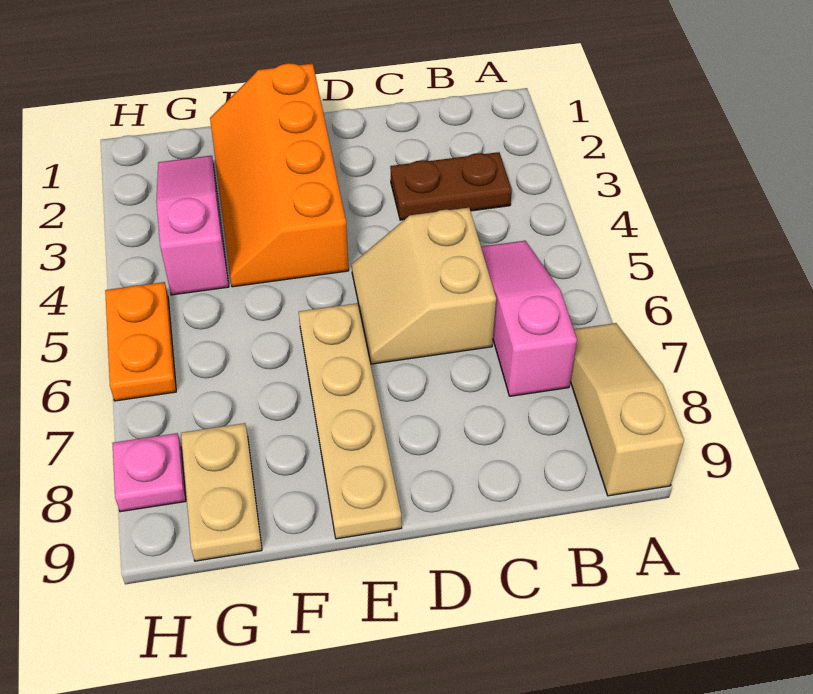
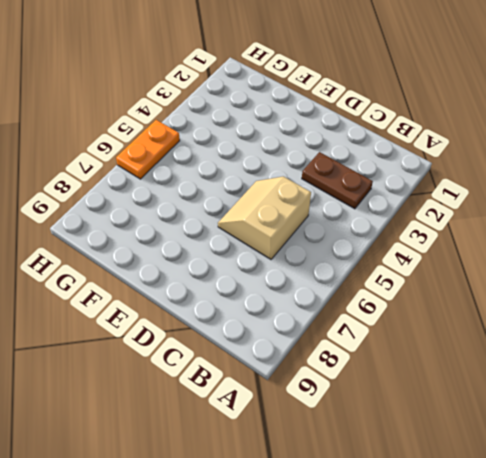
none -> tan slope A7:A9 level 1 top 9
none -> pink slope B5:B7 level 1 top 7

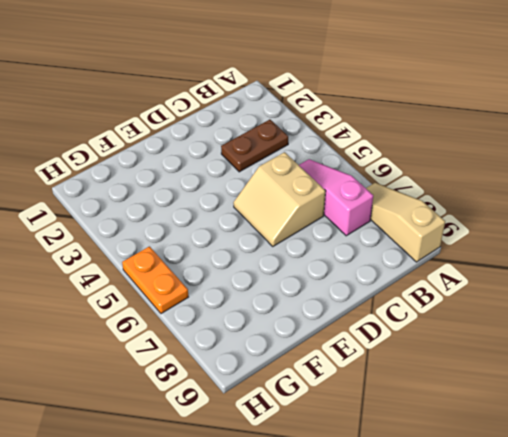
none -> orange slope E1:F4 level 1 top E
none -> tan plate E6:E9 level 1

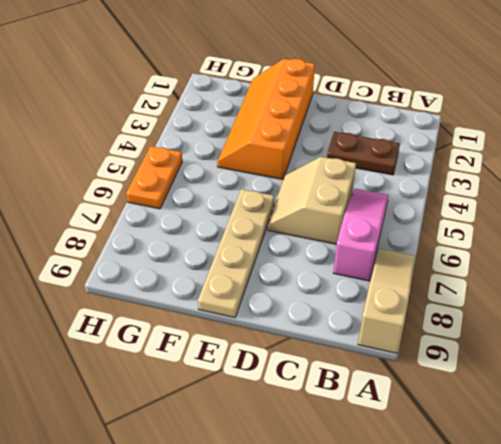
none -> pink slope G2:G4 level 1 top 4
none -> tan plate G8:G9 level 1

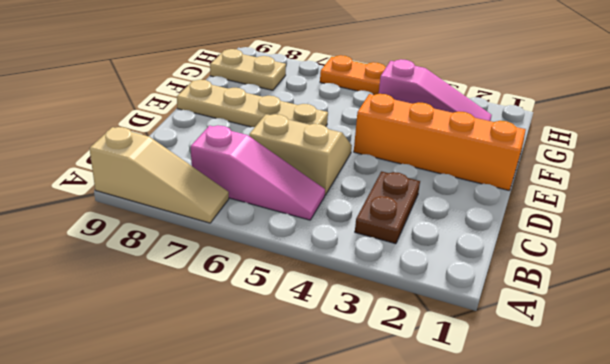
none -> pink plate H8 level 1

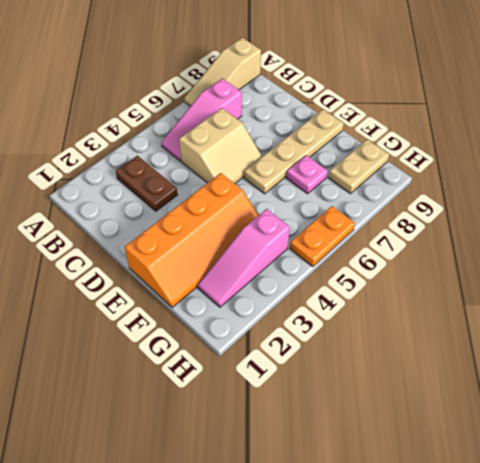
pink plate F7 level 1 -> pink plate H8 level 1

